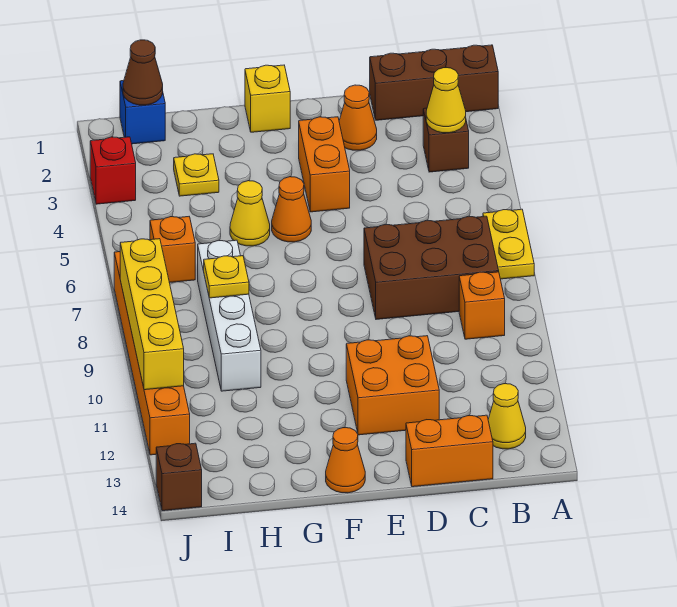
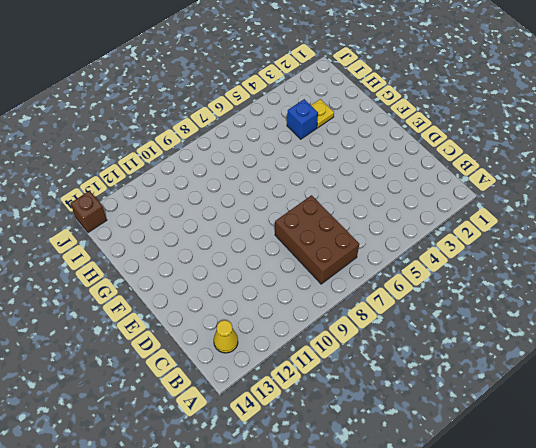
blue brick H4 level 1 -> blue brick I1 level 1
none -> brown brick A1:C1 level 1
none -> yellow plate A6:A7 level 1
none -> brown brick B3 level 1

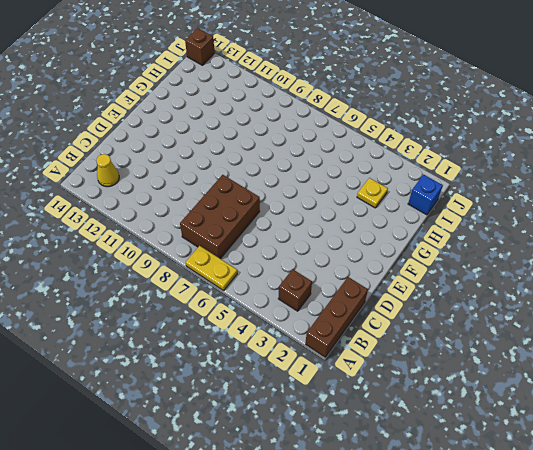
none -> orange brick B9 level 1
none -> orange brick C14:D14 level 1
none -> orange cone D2 level 1

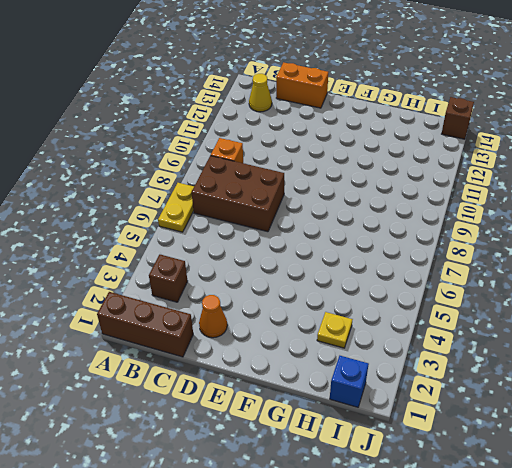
none -> orange brick D11:E12 level 1
none -> orange brick E3:E4 level 1
none -> yellow brick F1 level 1

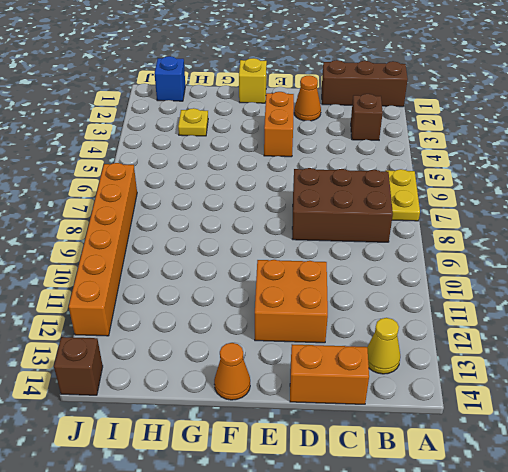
none -> orange brick B9 level 1
none -> orange cone F5 level 1
none -> yellow cone G5 level 1

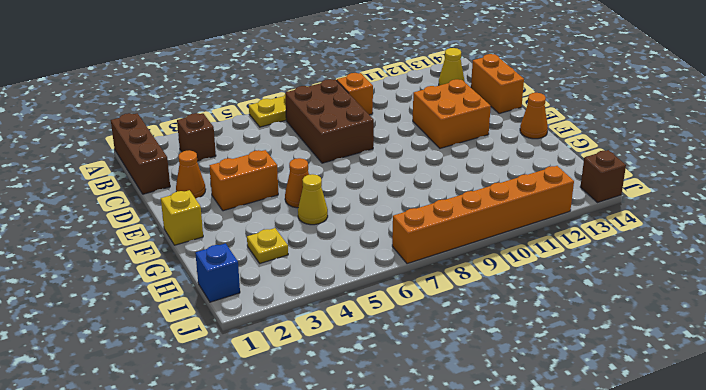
none -> white brick H7:H10 level 1
none -> orange brick I6 level 1
none -> red brick J3 level 1

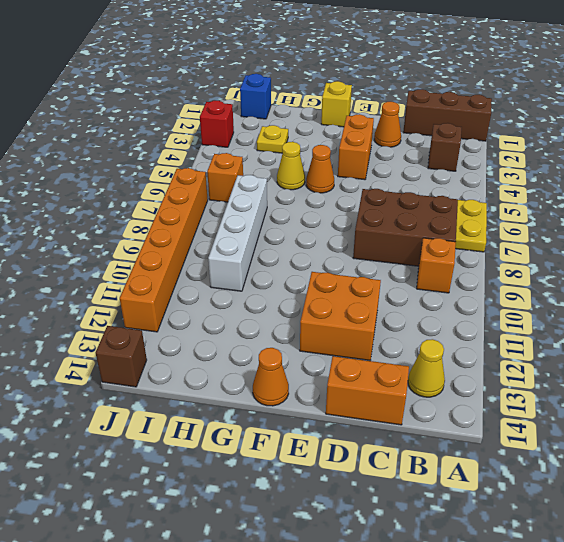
none -> yellow cone B3 level 2
none -> yellow plate H8 level 2
none -> brown cone I1 level 2

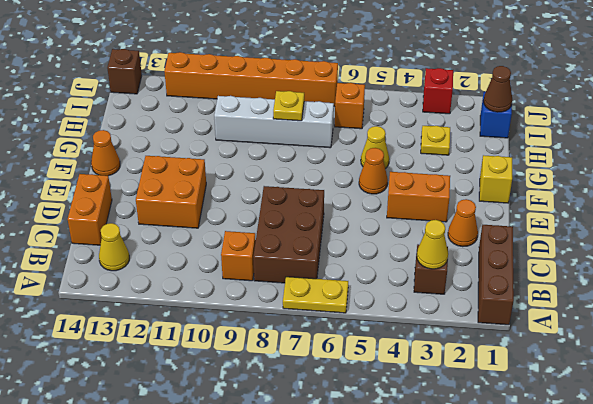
none -> yellow brick J8:J11 level 2

